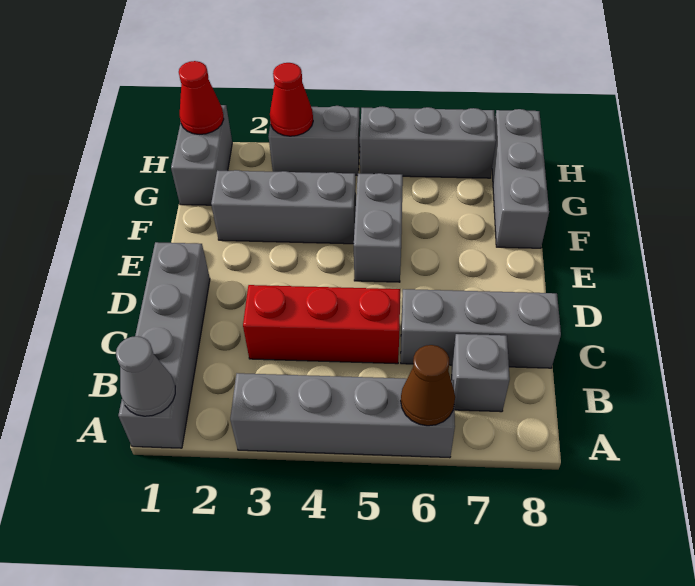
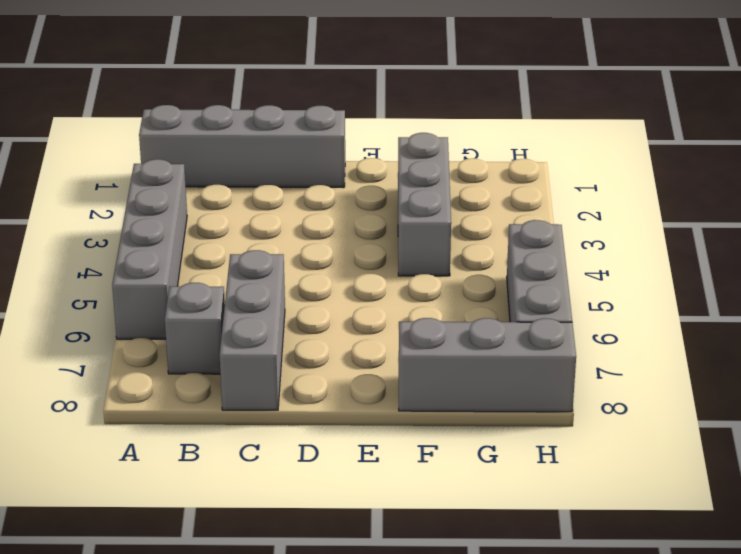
none -> red brick C3:C5 level 1
none -> grey brick E5:F5 level 1
none -> grey brick G1:H1 level 1

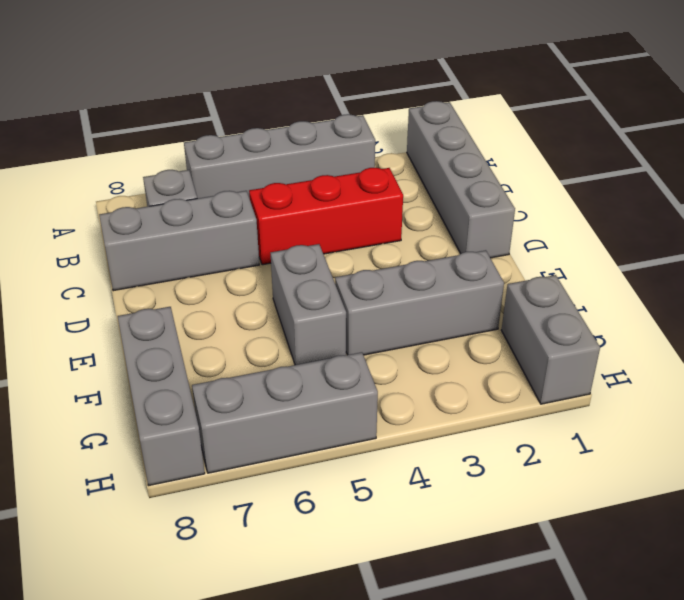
none -> grey brick H3:H4 level 1
none -> grey cone A1 level 2
none -> brown cone A6 level 2

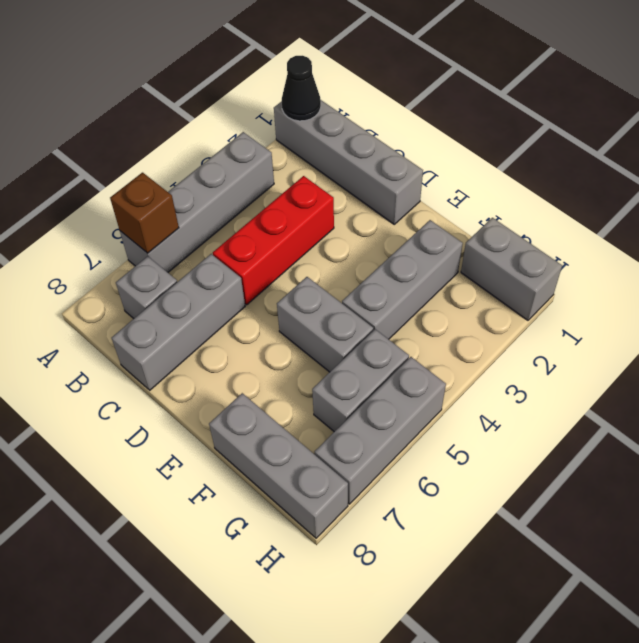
black cone A1 level 2 -> grey cone A1 level 2
brown brick A6 level 2 -> brown cone A6 level 2
grey brick G5:G6 level 1 -> grey brick H3:H4 level 1
none -> red cone H1 level 2
none -> red cone H3 level 2

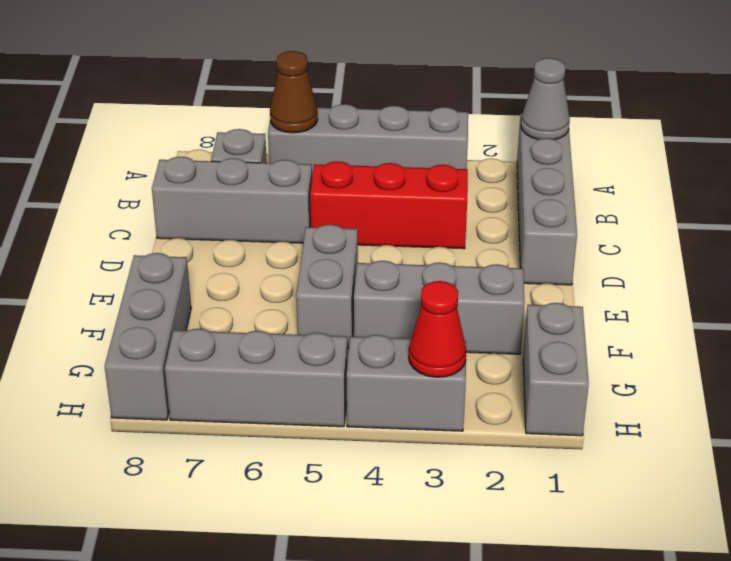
none -> red cone H1 level 2

